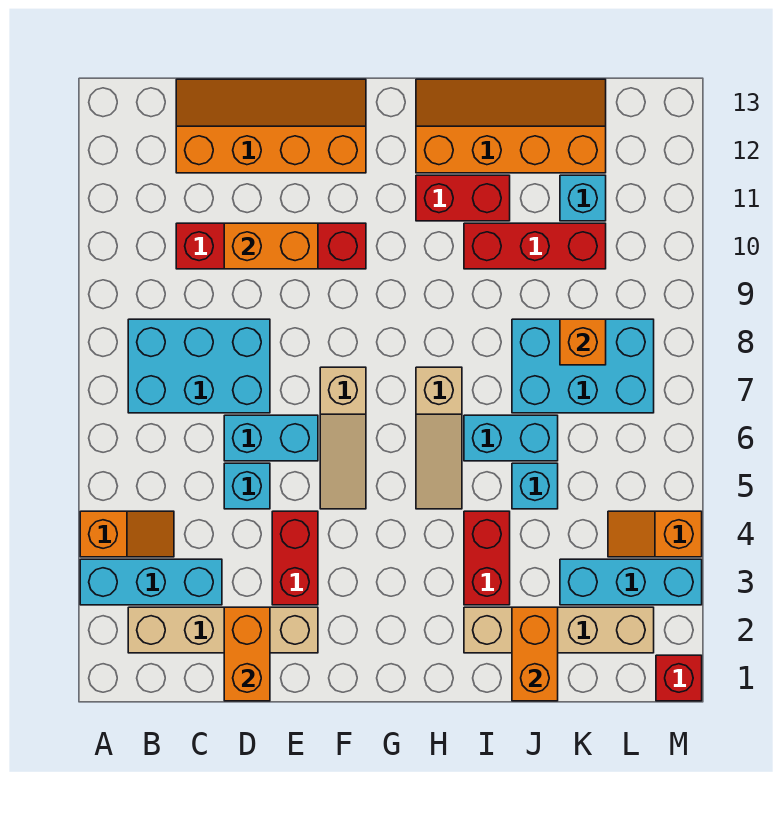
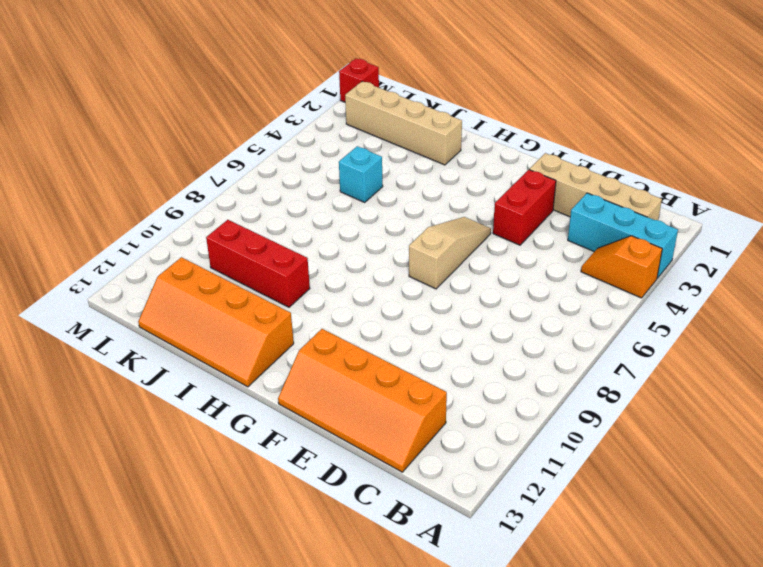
none -> cyan brick B7:D8 level 1
none -> red brick C10:F10 level 1
none -> cyan brick D5 level 1

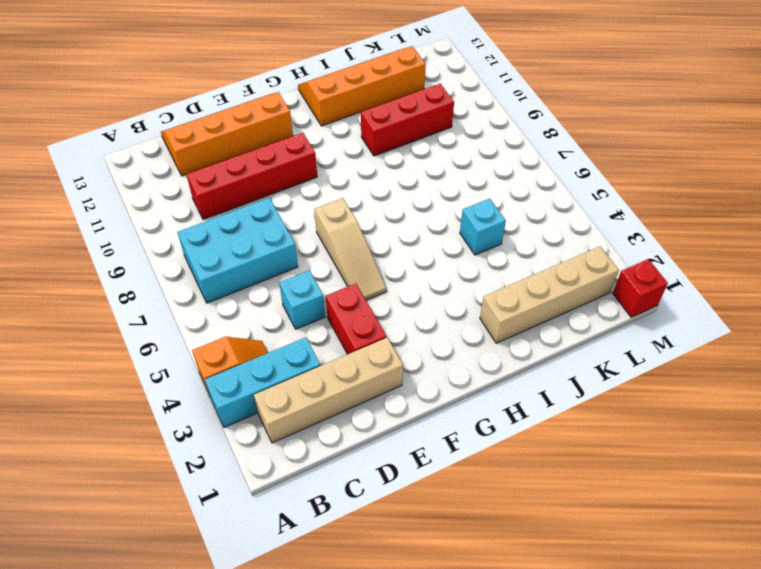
none -> cyan brick D6:E6 level 1
none -> tan slope H5:H7 level 1 top 7
none -> red brick H11:I11 level 1

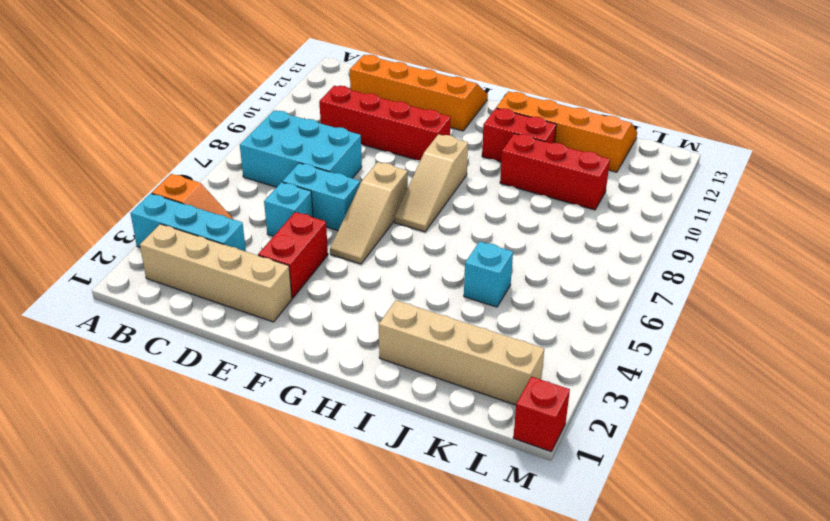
tan slope G7:G9 level 1 top 9 -> tan slope H5:H7 level 1 top 7
none -> red brick I3:I4 level 1
none -> cyan brick I6:J6 level 1
none -> cyan brick J7:L8 level 1

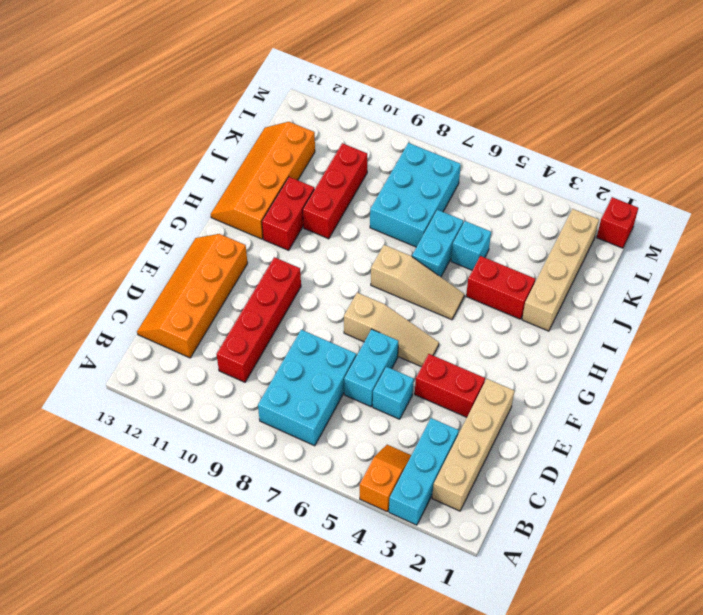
none -> cyan brick K3:M3 level 1
none -> cyan brick K11 level 1
none -> orange slope L4:M4 level 1 top M

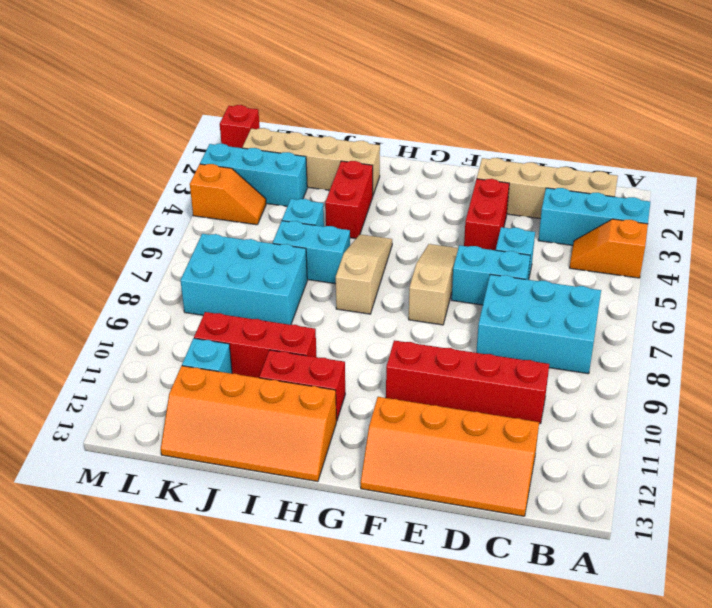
none -> orange brick D1:D2 level 2
none -> orange brick D10:E10 level 2
none -> orange brick J1:J2 level 2

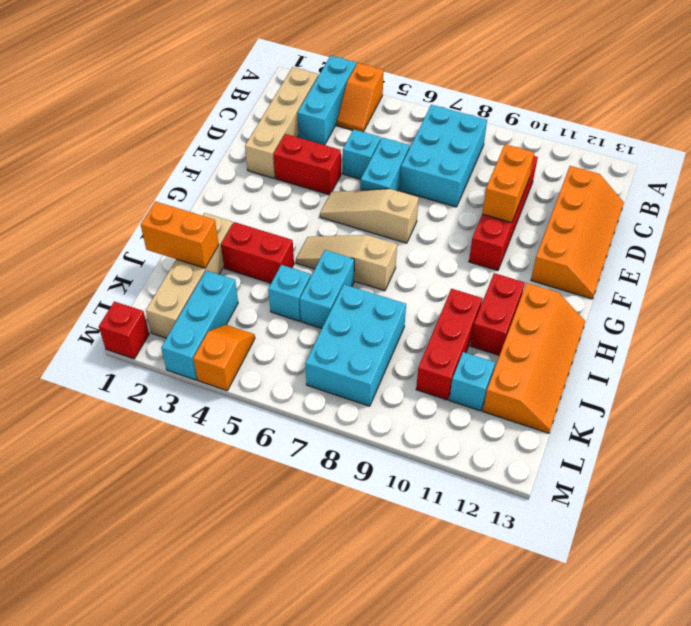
none -> orange brick D1:D2 level 2
none -> orange brick K8 level 2

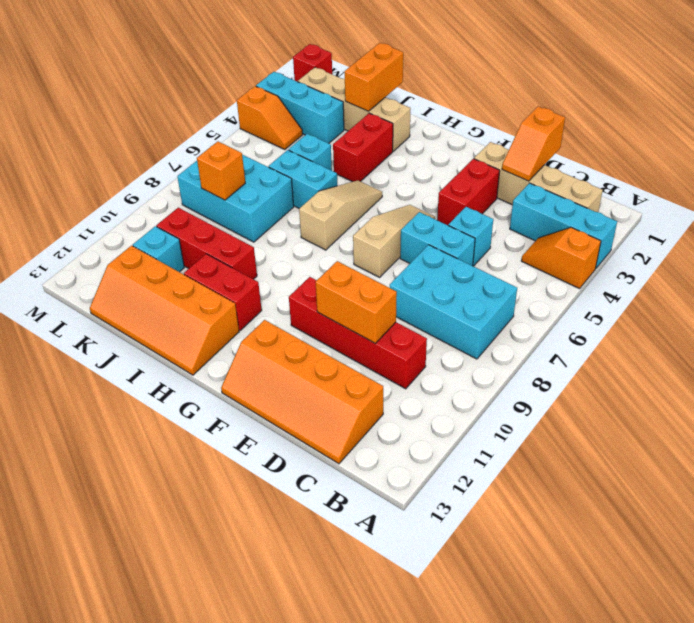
orange slope D1:D2 level 2 top 1 -> orange brick D1:D2 level 2

